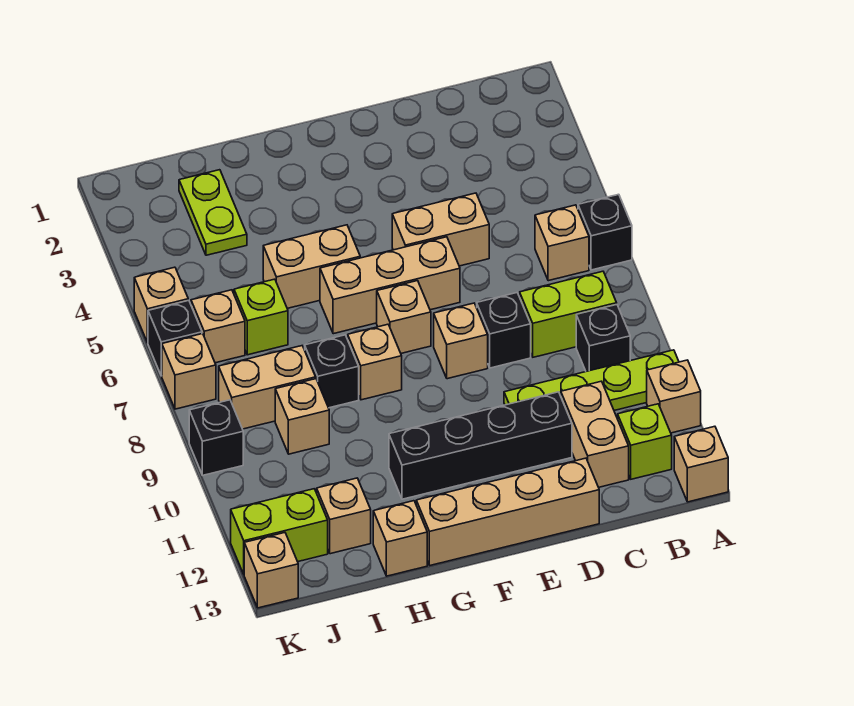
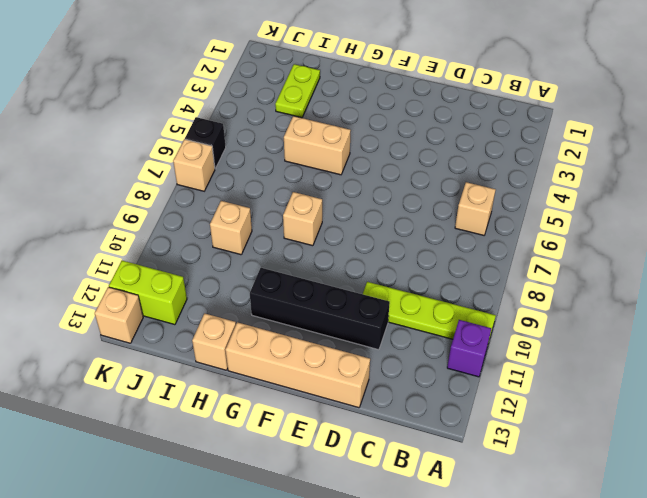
purple brick A11 level 1 -> tan brick A11 level 1
none -> black brick A6 level 1
none -> tan brick A13 level 1
none -> lime brick B8:C8 level 1
none -> black brick B9 level 1

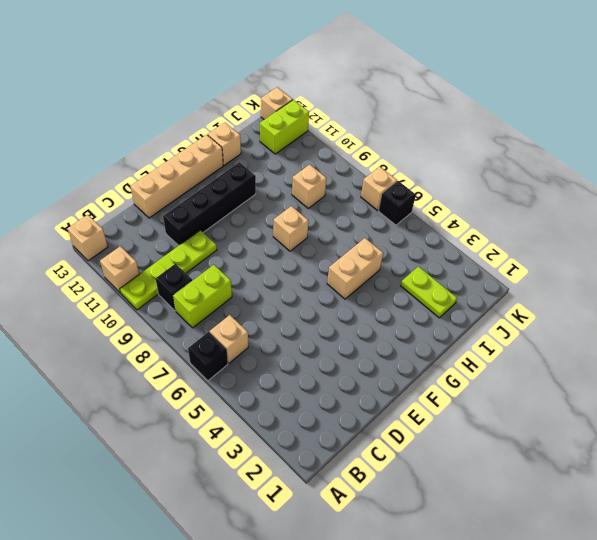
none -> lime brick B12 level 1
none -> tan brick C11:C12 level 1
none -> tan brick D5:E5 level 1
none -> black brick D8 level 1

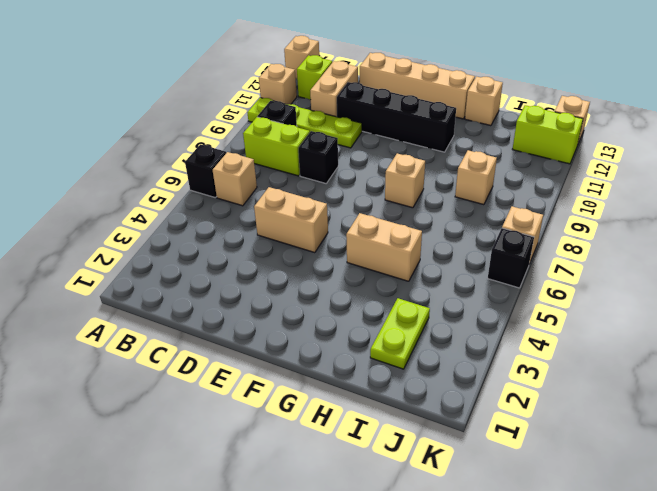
none -> tan brick E6:G6 level 1
none -> tan brick E8 level 1
none -> tan brick F7 level 1
none -> black brick H8 level 1

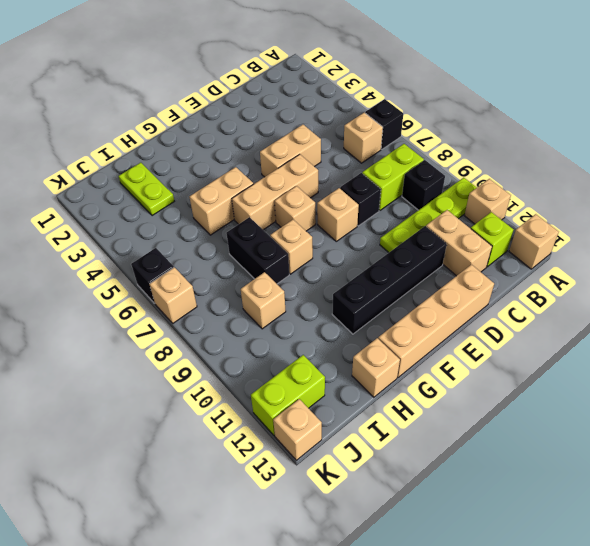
black brick H7:H8 level 1 -> black brick H8 level 1
none -> lime brick I6 level 1
none -> tan brick I8:J8 level 1
none -> tan brick I12 level 1
none -> tan brick J6 level 1

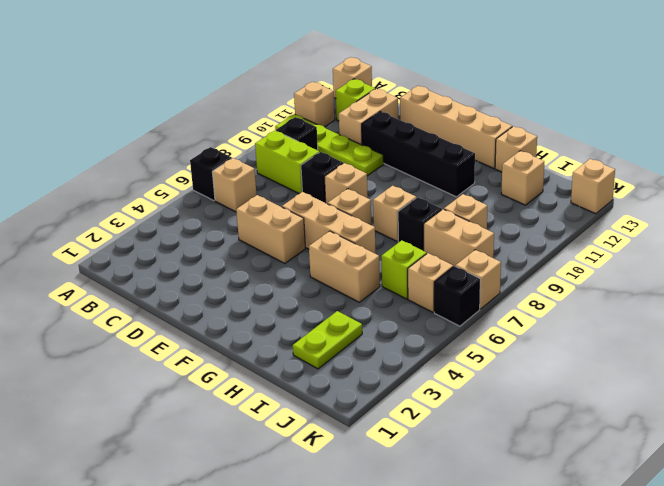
none -> lime brick J12:K12 level 1
none -> tan brick K5 level 1
none -> black brick K9 level 1

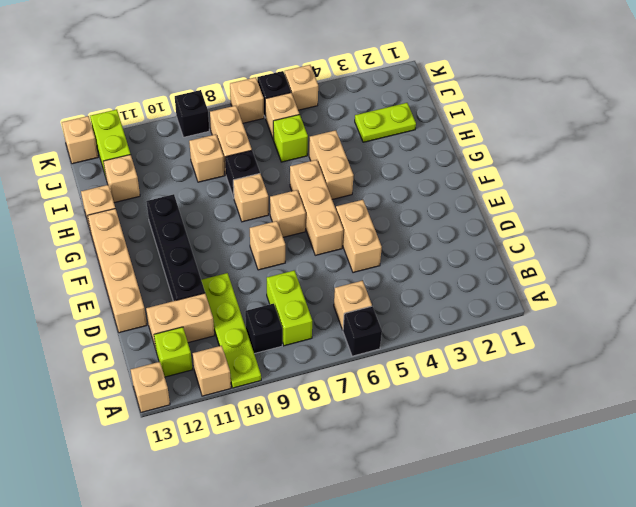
none -> black brick D8 level 1

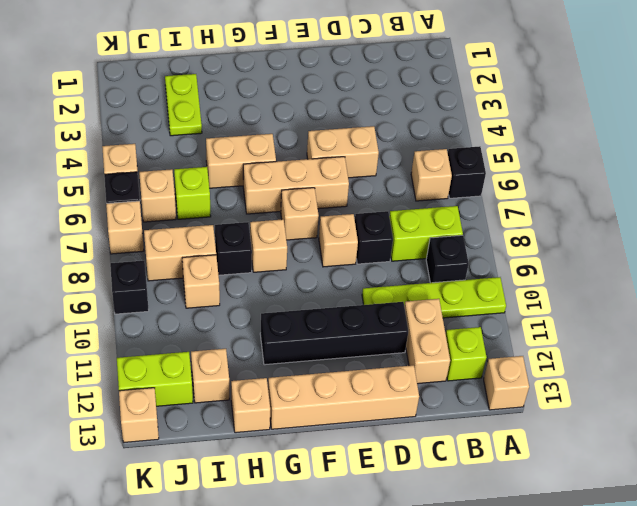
none -> tan brick A11 level 1

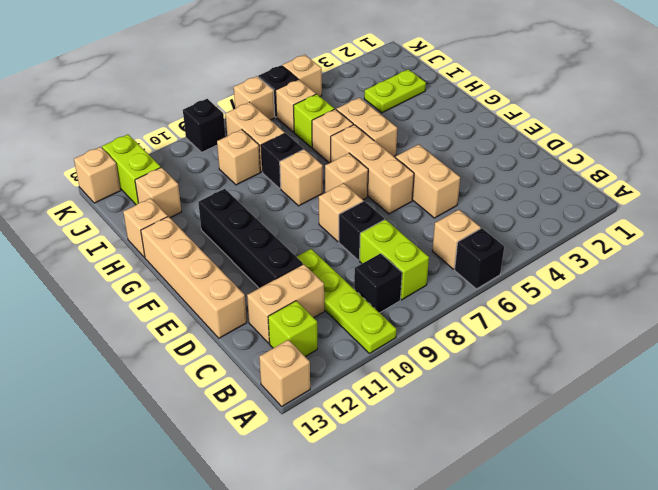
tan brick H6 level 1 -> tan brick A11 level 1

